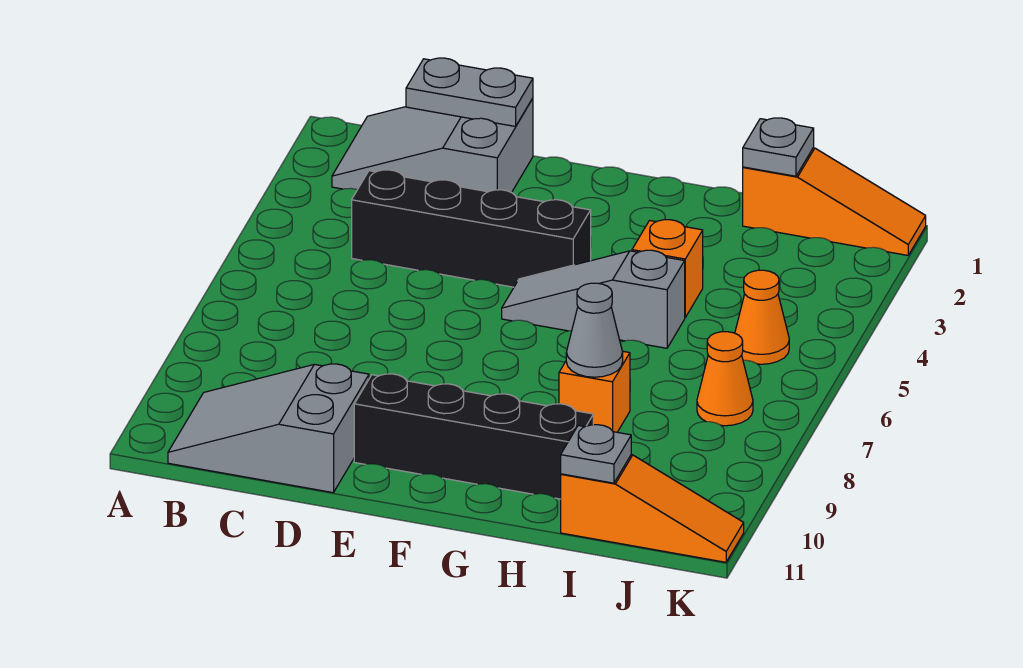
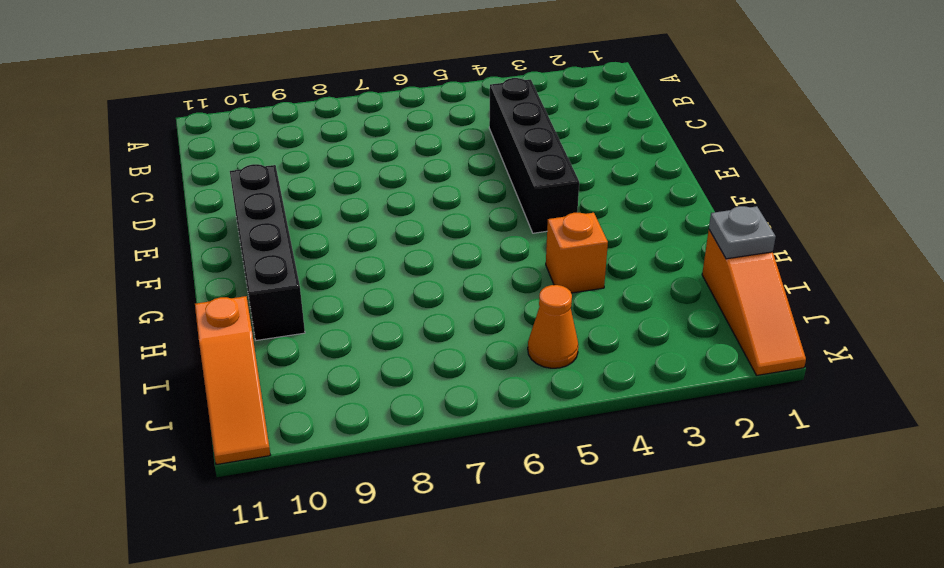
none -> grey slope B1:D2 level 1 top D
none -> grey slope B10:D11 level 1 top D
none -> grey slope F5:H5 level 1 top H

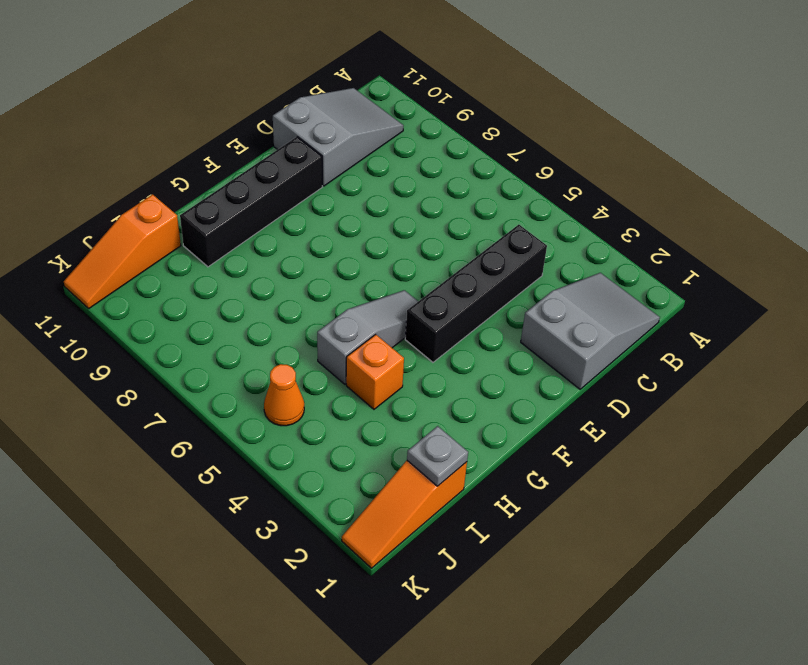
none -> orange brick H8 level 1
none -> orange cone J7 level 1
none -> grey plate C1:D1 level 2

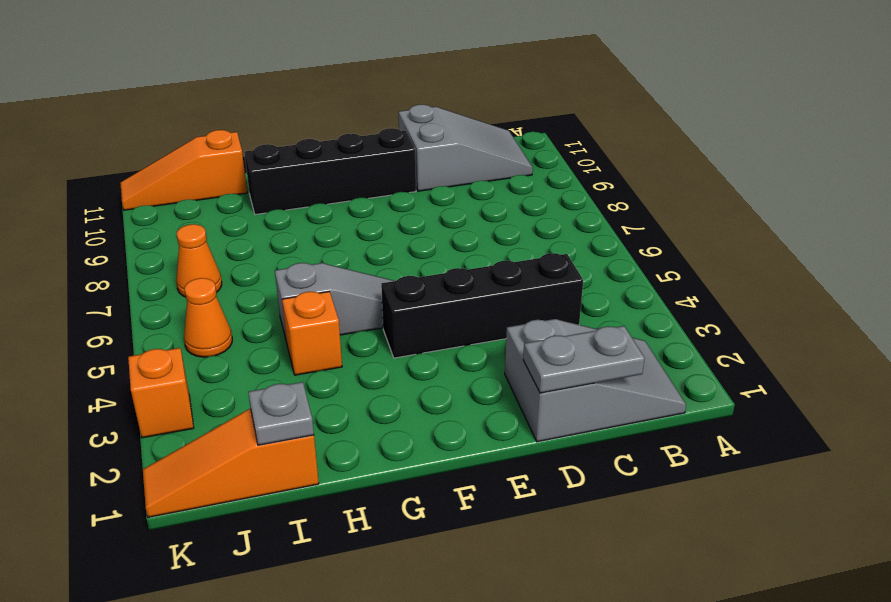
orange brick K3 level 1 -> orange brick H8 level 1
none -> grey cone H8 level 2
none -> grey plate I11 level 2

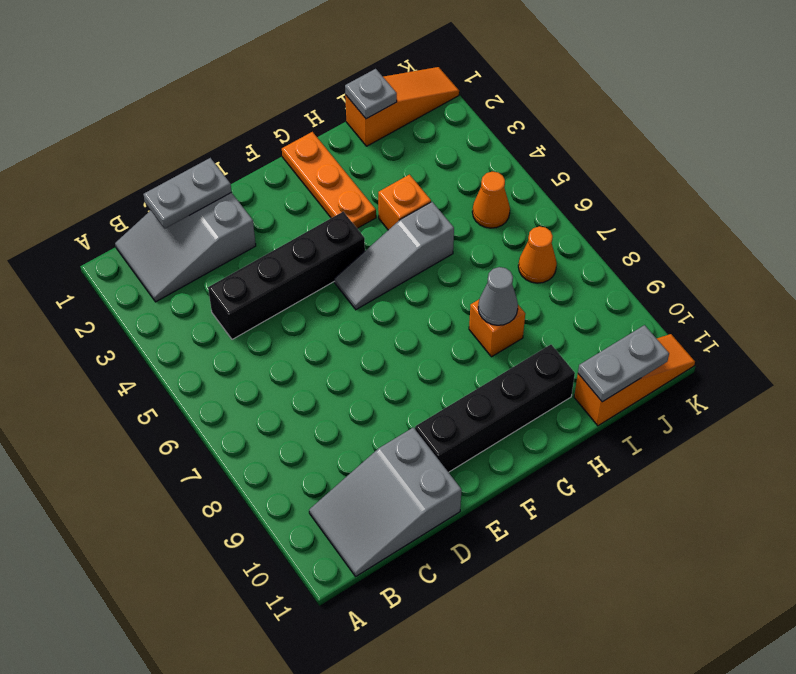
orange plate G1:G3 level 1 -> none
grey plate I11:J11 level 2 -> grey plate I11 level 2

